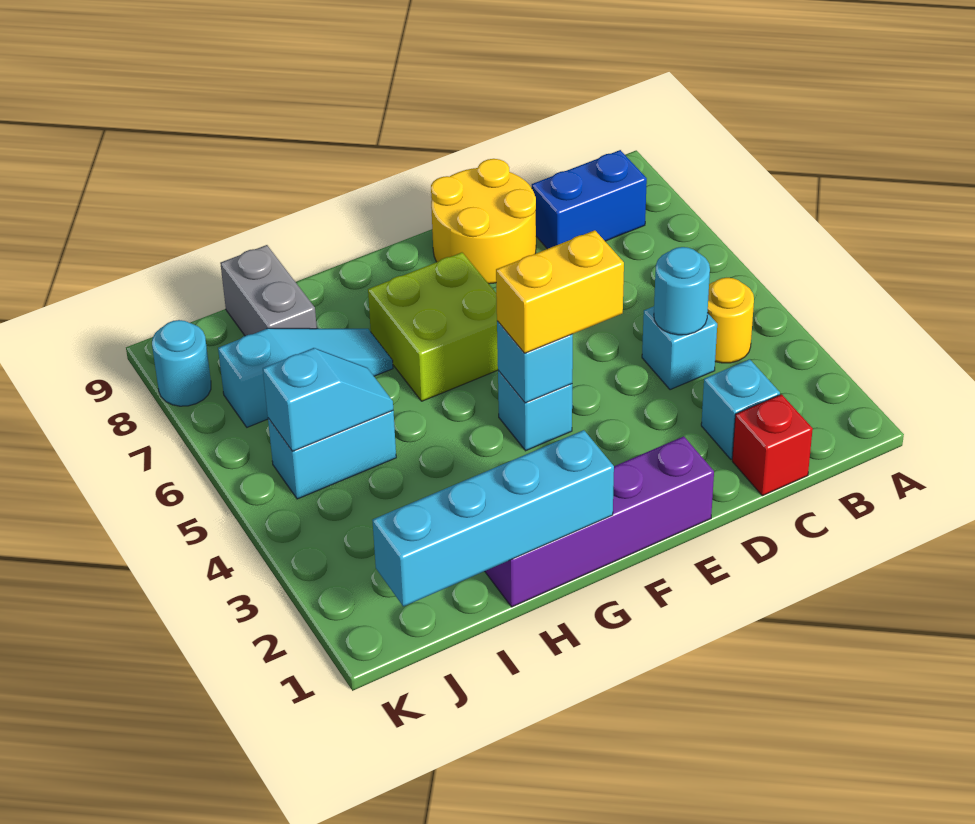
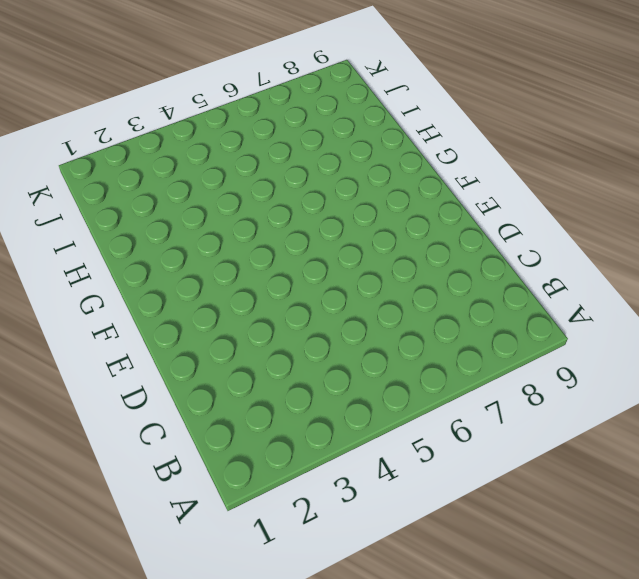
none -> yellow round brick B4 level 1
none -> blue brick B8:C8 level 1
none -> red brick C1 level 1

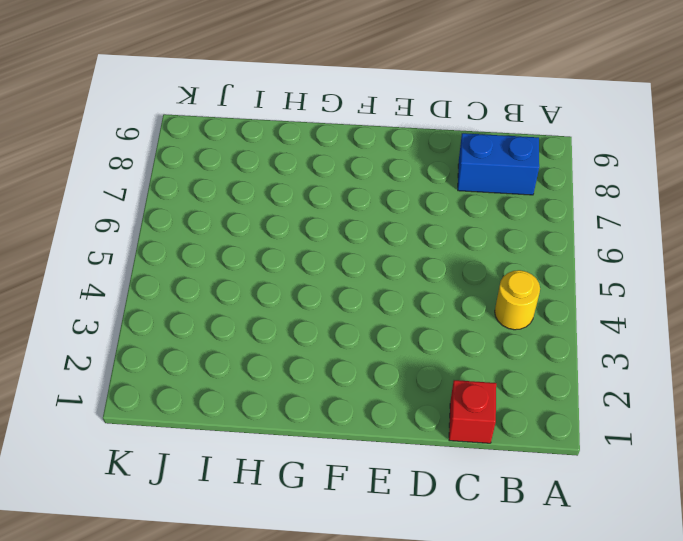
none -> cyan brick C2 level 1
none -> cyan brick C4 level 1
none -> yellow round brick D8:E9 level 1

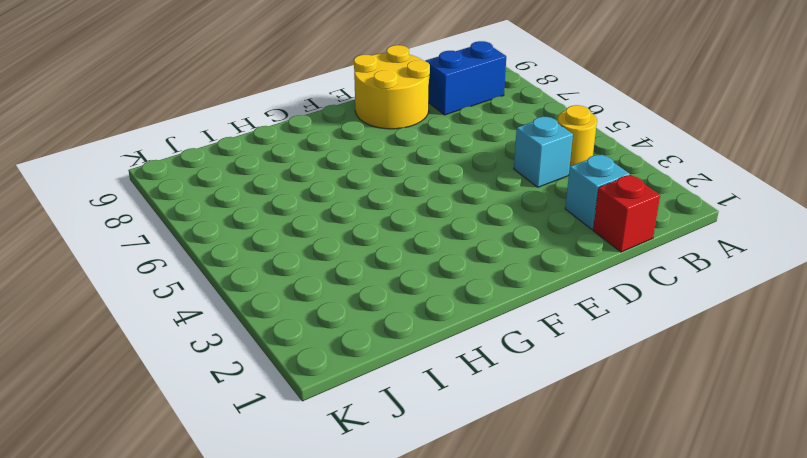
none -> purple brick E1:H1 level 1
none -> cyan brick F4 level 1
none -> lime brick F6:G7 level 1

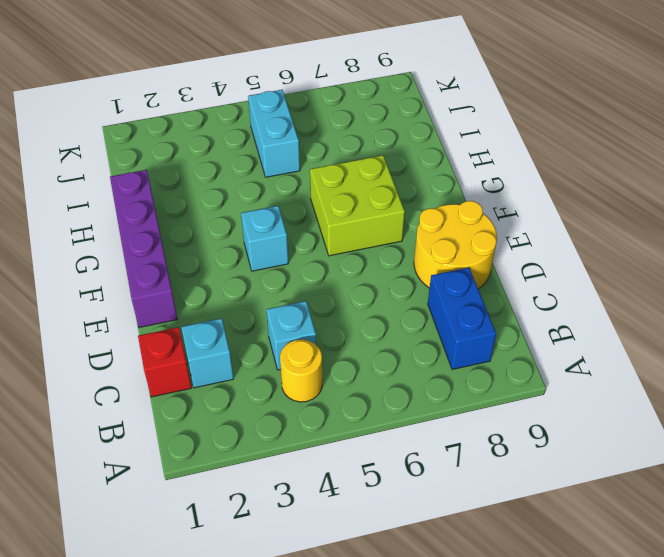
none -> cyan slope H7:J7 level 1 top J
none -> grey brick I8:I9 level 1
none -> cyan round brick K8 level 1

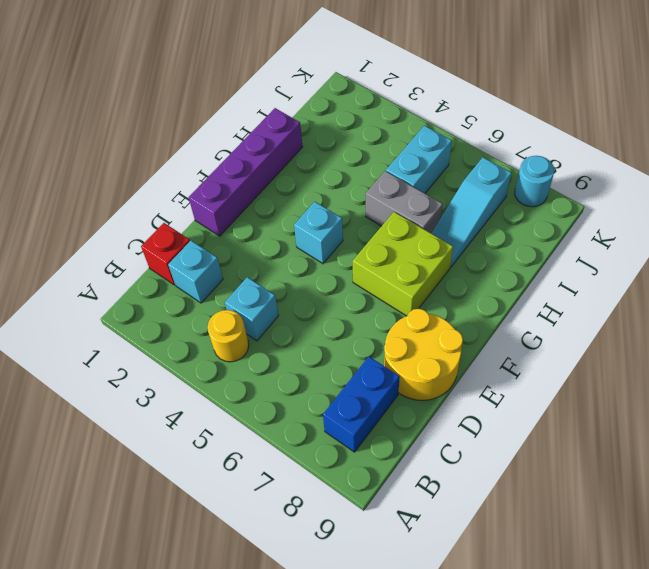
grey brick H5:H6 level 1 -> grey brick I8:I9 level 1
none -> cyan round brick C4 level 2
none -> cyan brick F4 level 2
none -> cyan brick G1:J1 level 2

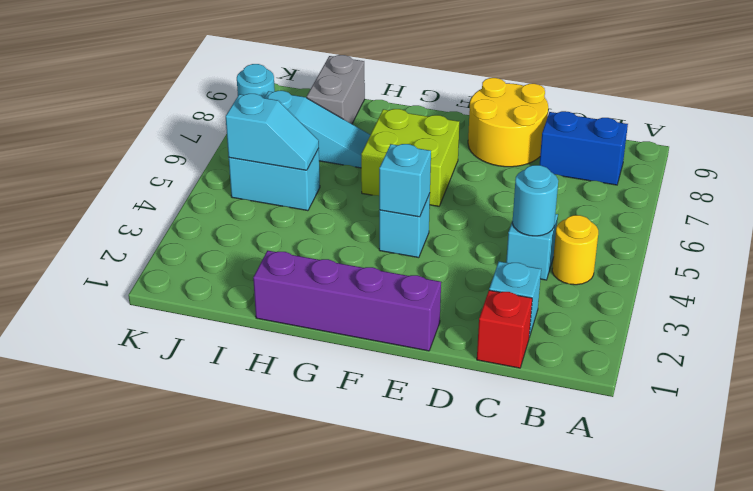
none -> cyan brick G1:J1 level 2
none -> yellow brick E4:F4 level 3

